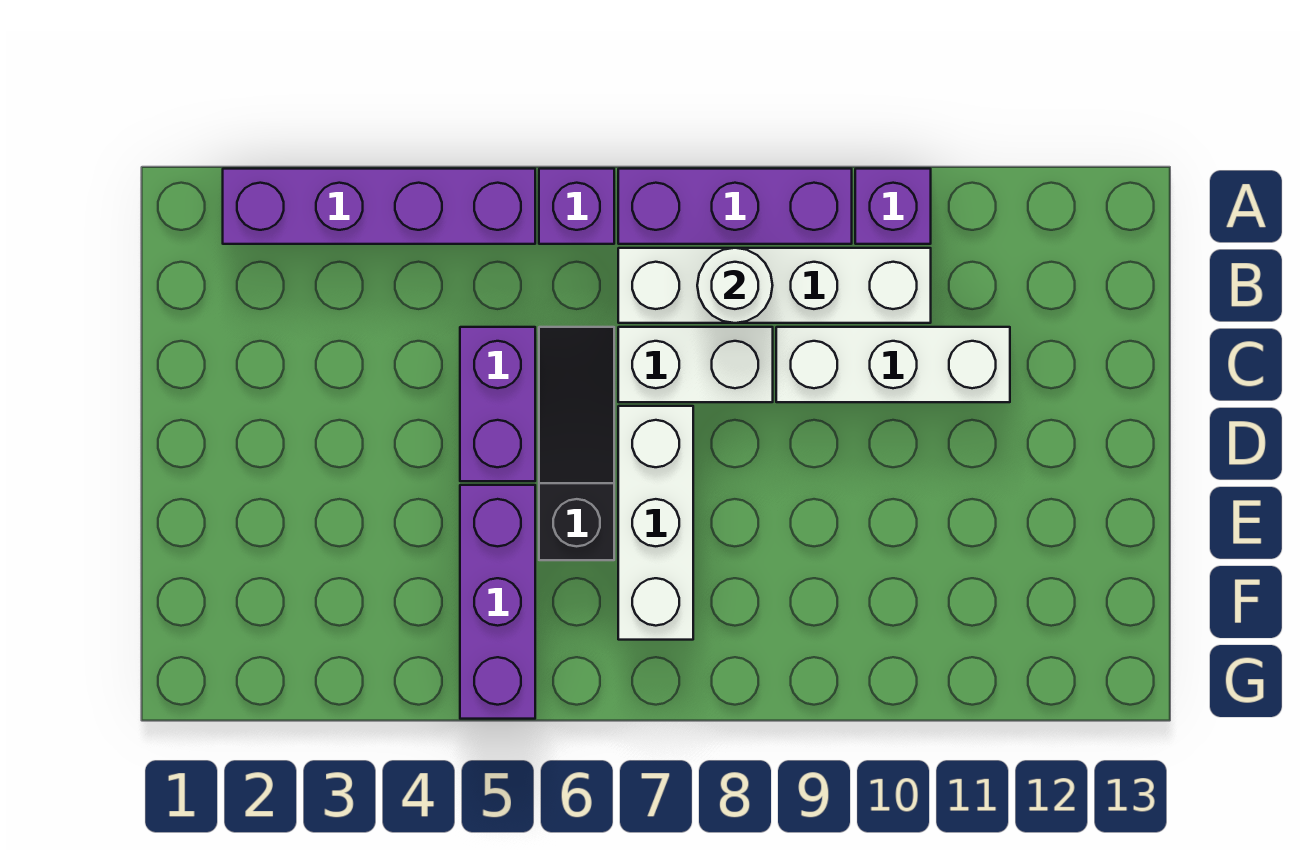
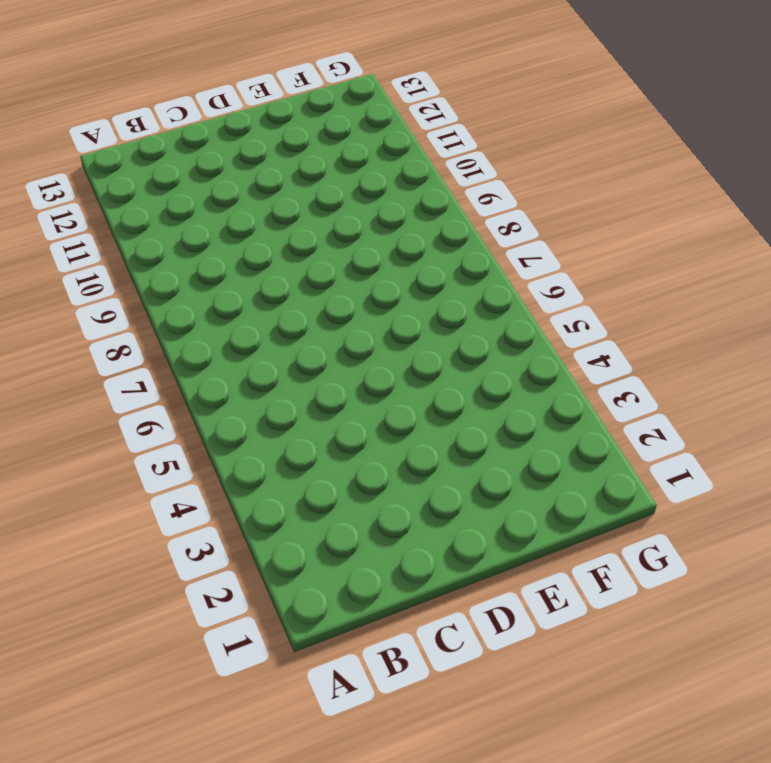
none -> purple brick A2:A5 level 1
none -> purple brick A6 level 1
none -> purple brick A7:A9 level 1

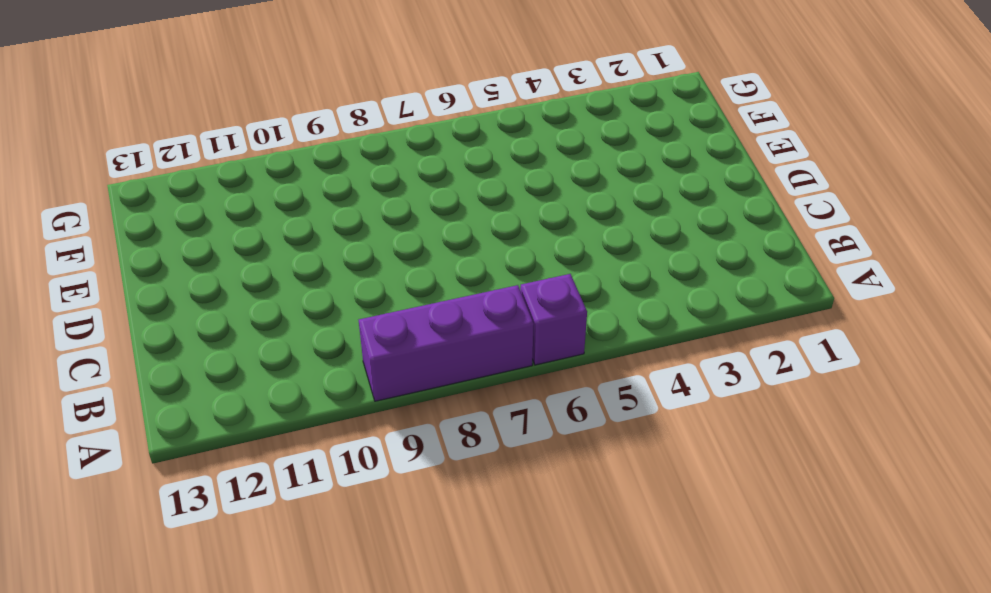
none -> purple brick A2:A5 level 1
none -> purple brick A10 level 1
none -> white brick B7:B10 level 1

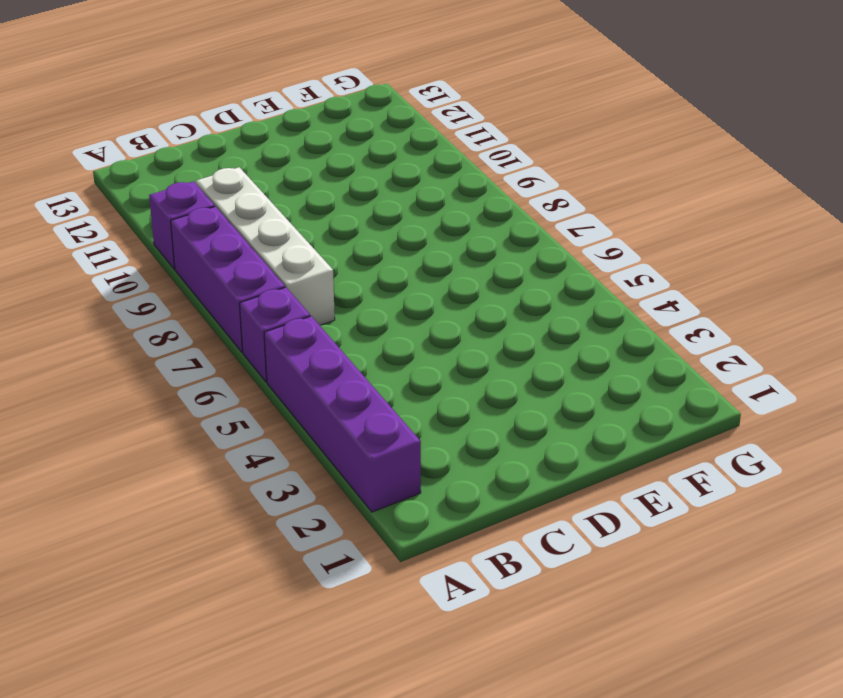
none -> purple brick C5:D5 level 1
none -> black slope C6:E6 level 1 top E
none -> white brick C7:C8 level 1

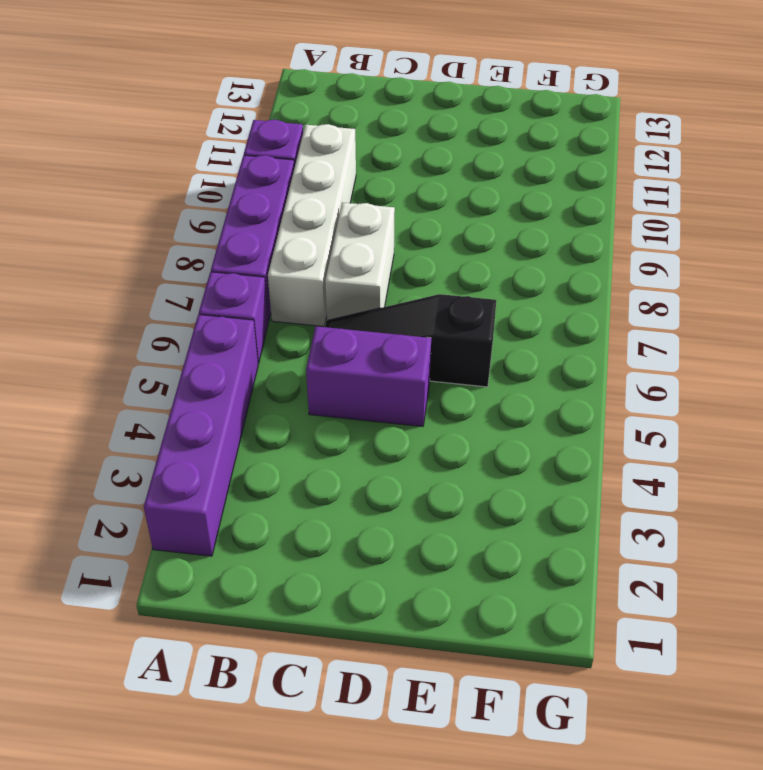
none -> white brick C9:C11 level 1
none -> white brick D7:F7 level 1
none -> purple brick E5:G5 level 1

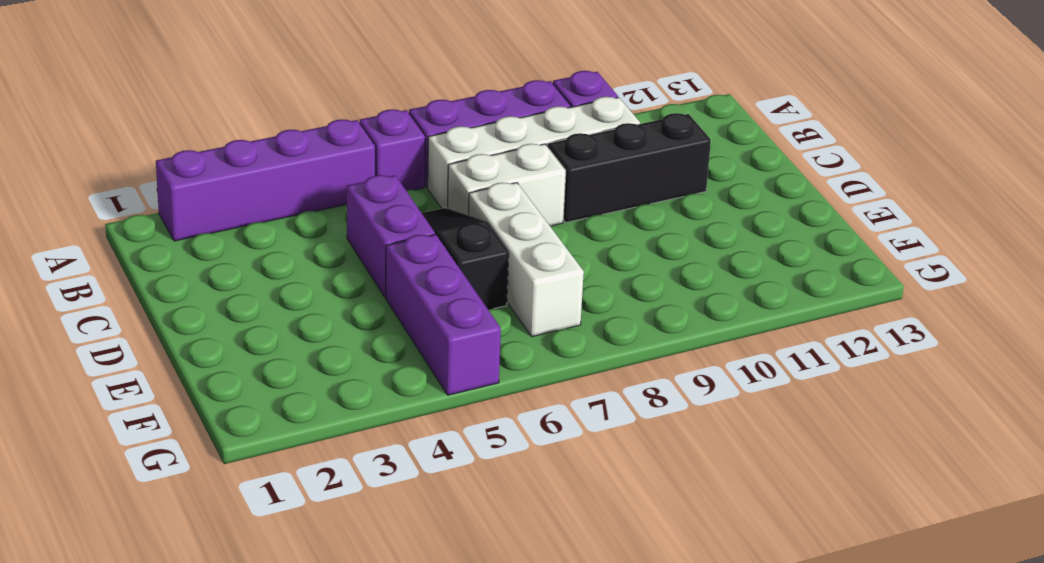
black brick C9:C11 level 1 -> white brick C9:C11 level 1
none -> white round brick B8 level 2

